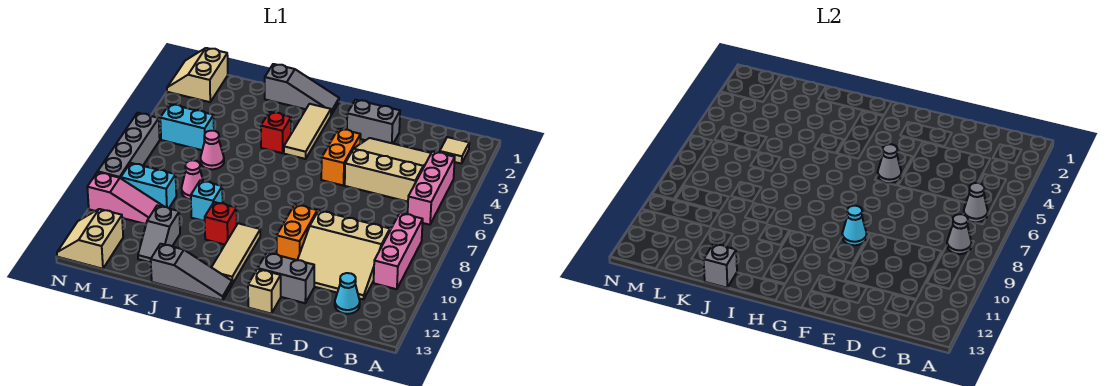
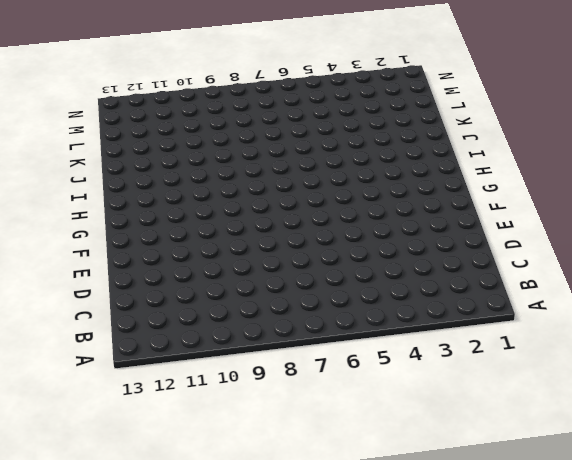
none -> tan tile B2 level 1
none -> pink brick B4:B6 level 1
none -> pink brick B8:B10 level 1
none -> tan slope C3:E5 level 1 top 5

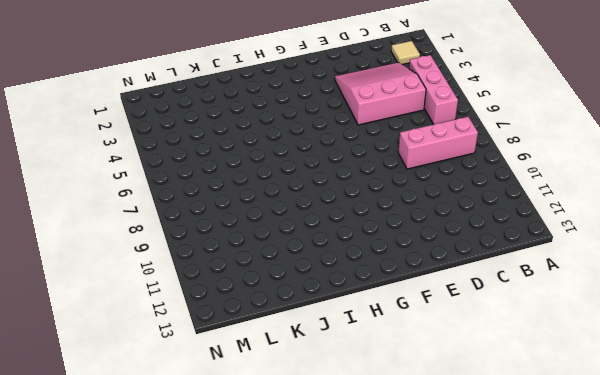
pink brick B8:D8 level 1 -> pink brick B8:B10 level 1
pink slope C3:E5 level 1 top 5 -> tan slope C3:E5 level 1 top 5
none -> tan slope C9:E11 level 1 top 9
none -> cyan cone C12 level 1
none -> grey brick E2:F2 level 1
none -> grey brick E12:F12 level 1

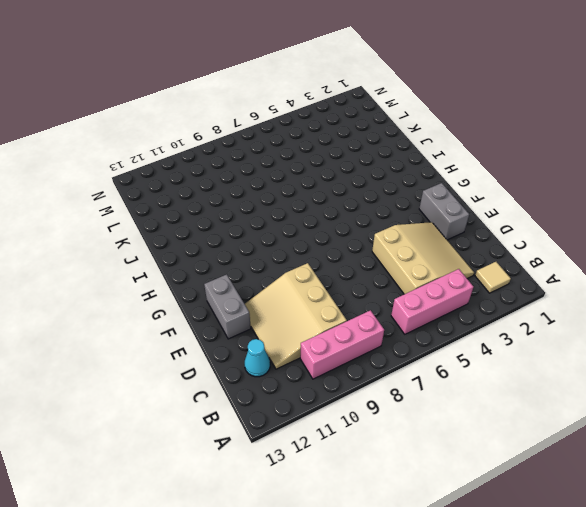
none -> orange brick F4:F5 level 1
none -> orange brick F9:F10 level 1
none -> tan brick F13 level 1
none -> grey slope H1:J1 level 1 top J

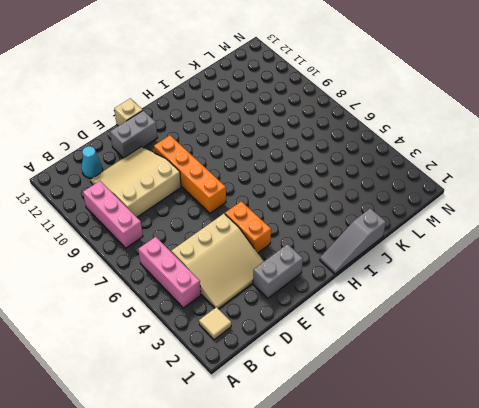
orange brick F7:F10 level 1 -> orange brick F9:F10 level 1
none -> tan tile H2:H4 level 1
none -> tan tile H10:H12 level 1
none -> grey slope H13:J13 level 1 top J
none -> red brick I4 level 1

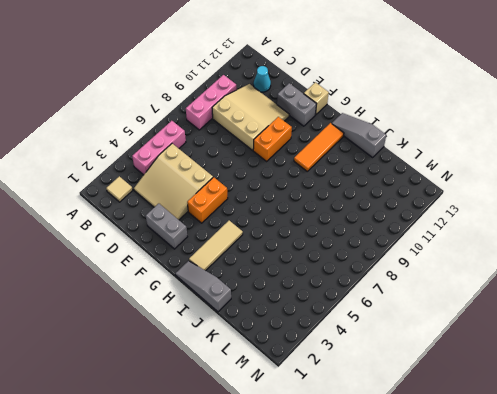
orange tile H10:H12 level 1 -> tan tile H10:H12 level 1
none -> red brick I4 level 1
none -> red brick I10 level 1
none -> cyan brick J9 level 1
none -> pink cone K6 level 1

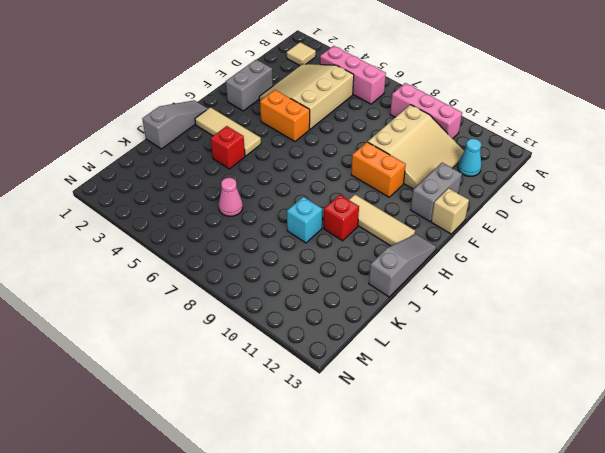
none -> pink cone K8 level 1
none -> grey slope K11:K12 level 1 top 11
none -> cyan brick L5:M5 level 1
none -> cyan brick L9:M9 level 1

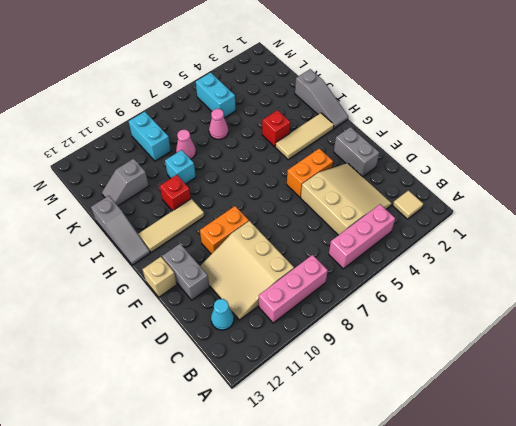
none -> pink slope L10:N10 level 1 top N
none -> tan slope M1:N2 level 1 top M
none -> tan slope M12:N13 level 1 top M
none -> grey brick N6:N9 level 1

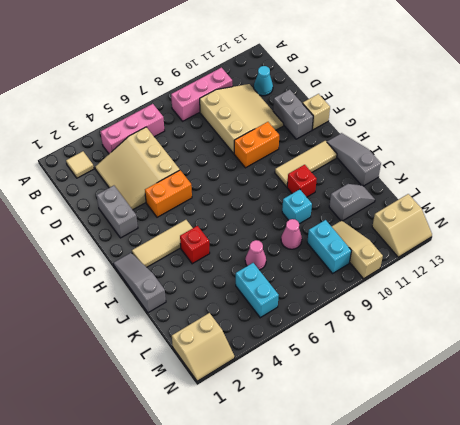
tan slope L10:N10 level 1 top N -> pink slope L10:N10 level 1 top N
none -> grey brick N6:N9 level 1
none -> grey cone B6 level 2
none -> grey cone B8 level 2
none -> grey cone F5 level 2

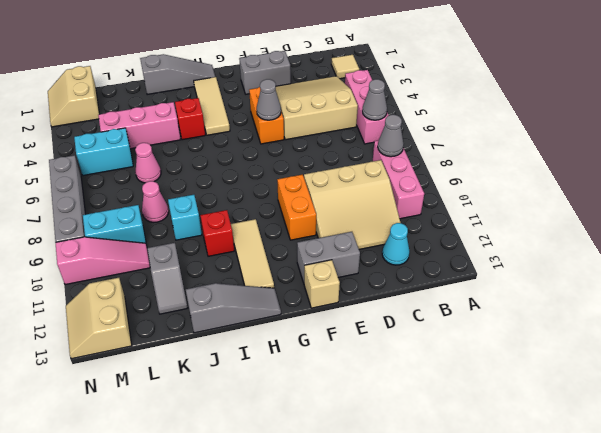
pink brick J4:L4 level 1 -> none
none -> cyan cone F9 level 2
none -> grey brick J13 level 2

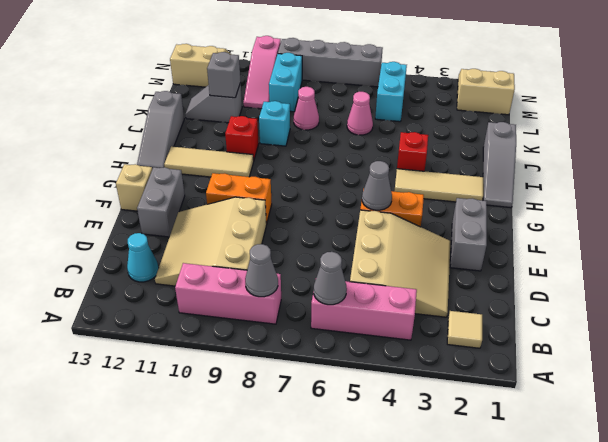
grey brick K11 level 2 -> grey brick J13 level 2
none -> cyan cone F9 level 2

